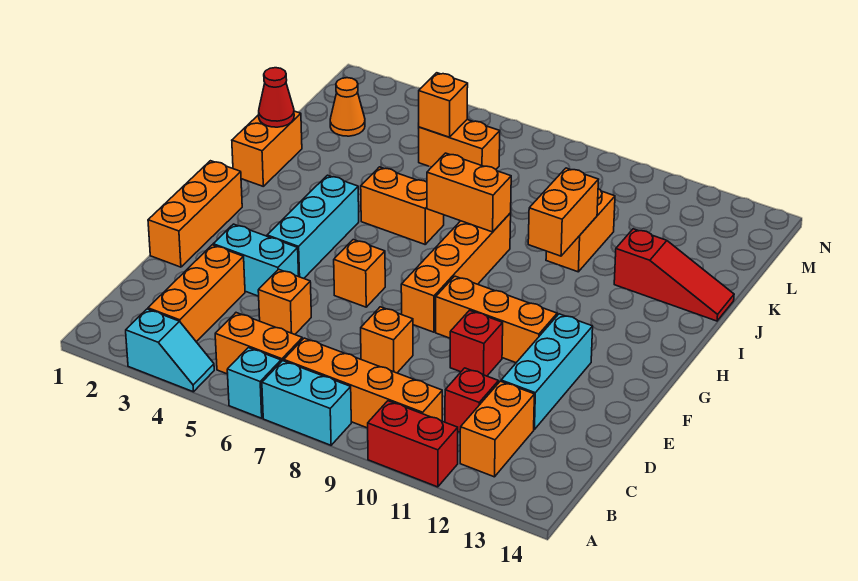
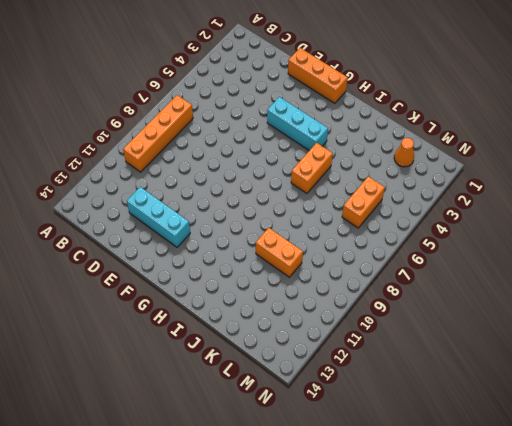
none -> cyan slope A3:A4 level 1 top 3
none -> cyan brick A6 level 1
none -> cyan brick A7:A8 level 1

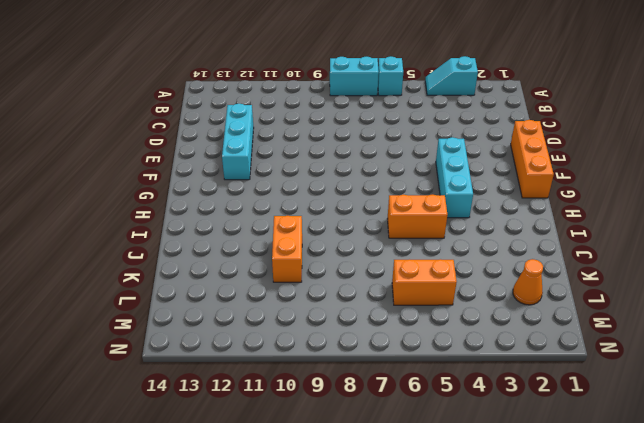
none -> red brick A10:A11 level 1
none -> orange brick B3:D3 level 1
none -> orange brick B5:B6 level 1

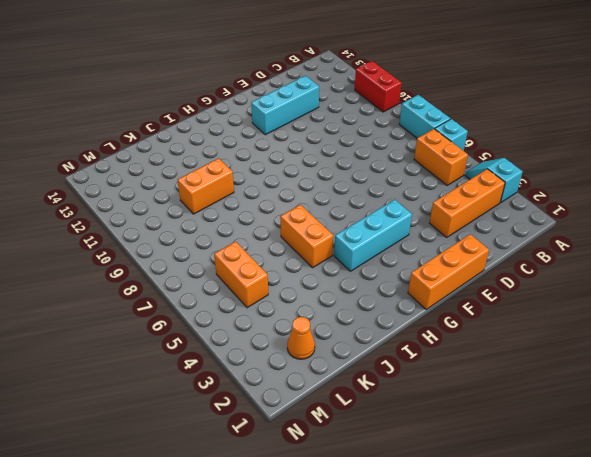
none -> orange brick B7:B10 level 1
none -> orange brick B12:C12 level 1
none -> red brick C11 level 1

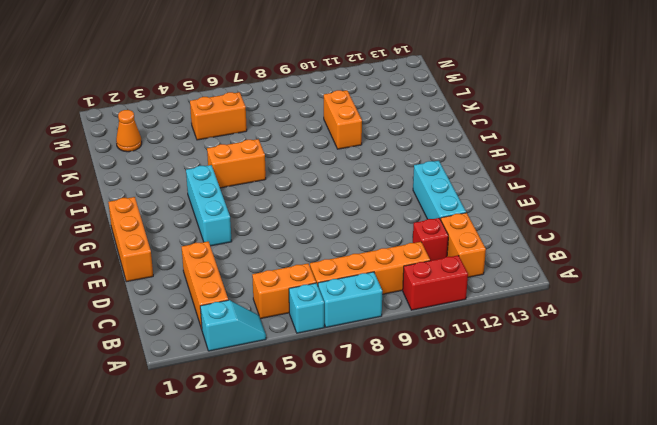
none -> orange brick D5 level 1
none -> orange brick D8 level 1
none -> cyan brick E3:E4 level 1

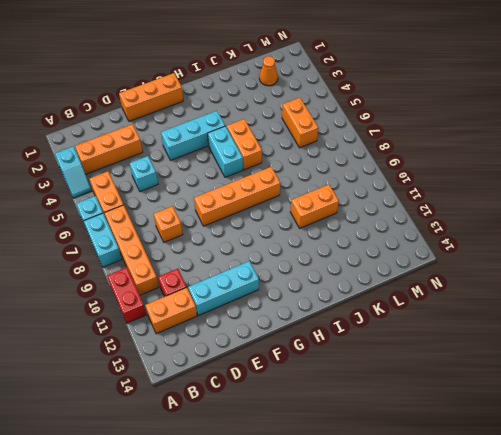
cyan brick D5 level 1 -> orange brick D5 level 1
cyan brick H5:H6 level 1 -> cyan brick E3:E4 level 1
none -> red brick E10 level 1
none -> orange brick F6 level 1
none -> orange brick F9:F11 level 1

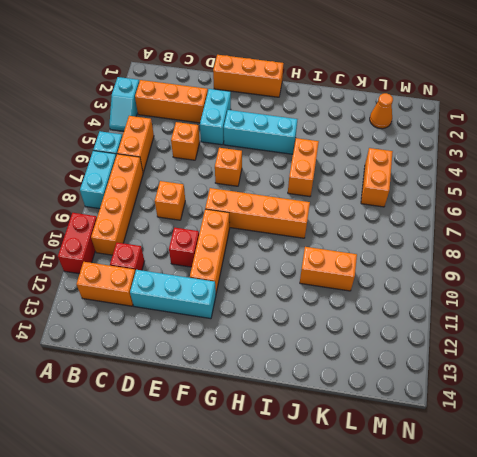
none -> orange brick I1:J1 level 1
none -> red slope J12:J14 level 1 top 12
none -> orange brick I7:I8 level 2

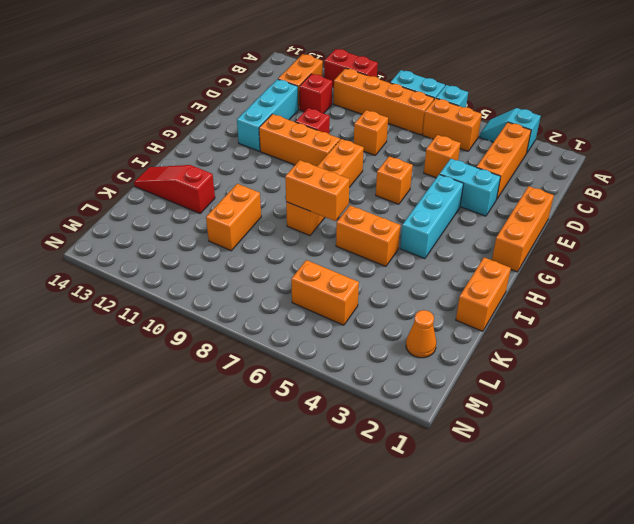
none -> orange brick I10:J10 level 2
none -> red cone J1 level 2
none -> orange brick L5 level 2

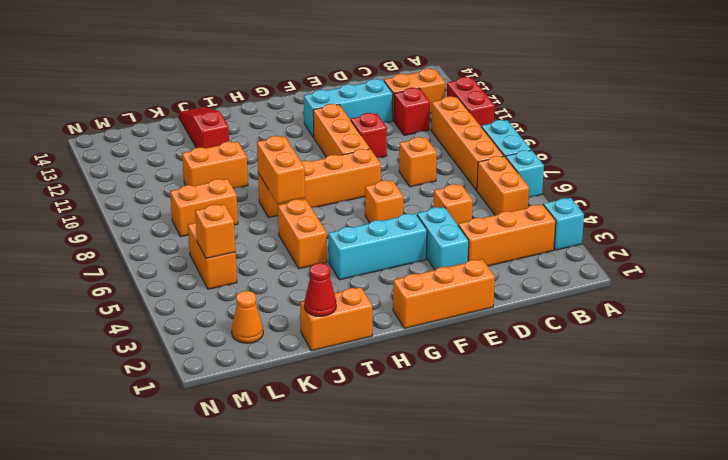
orange brick K8:L8 level 1 -> orange brick I10:J10 level 2

